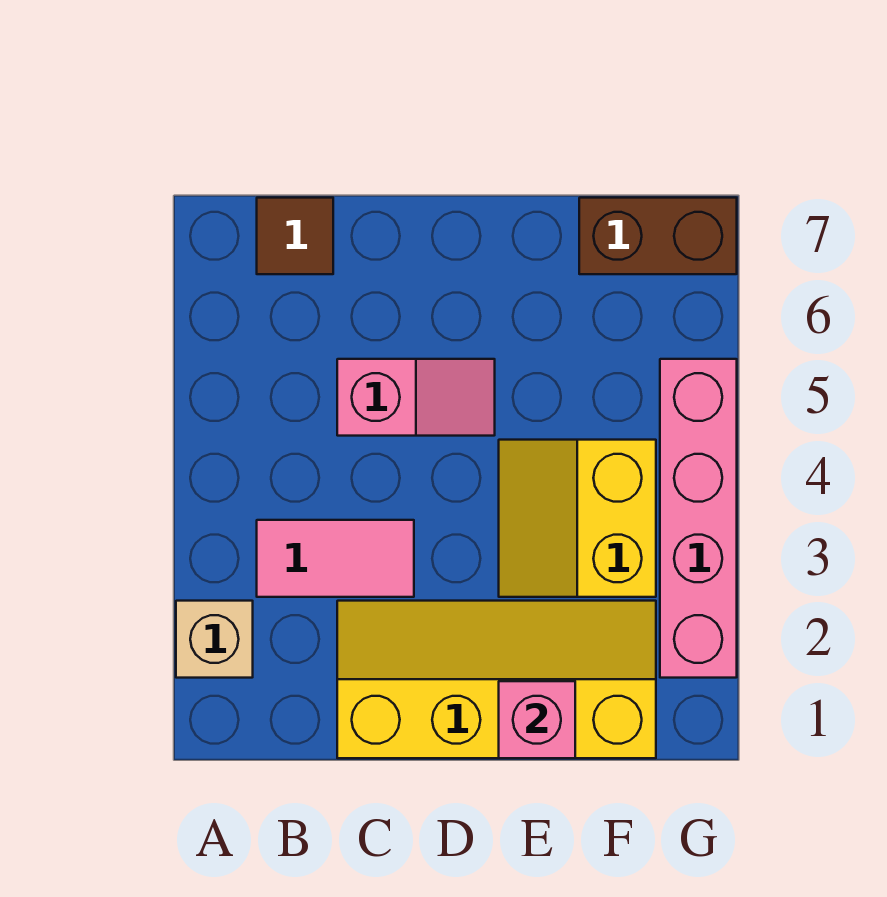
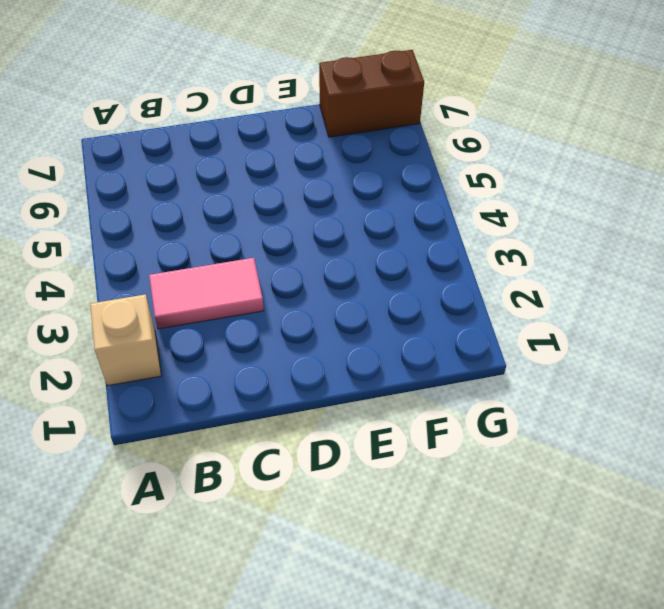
none -> brown tile B7 level 1
none -> yellow slope C1:F2 level 1 top 1

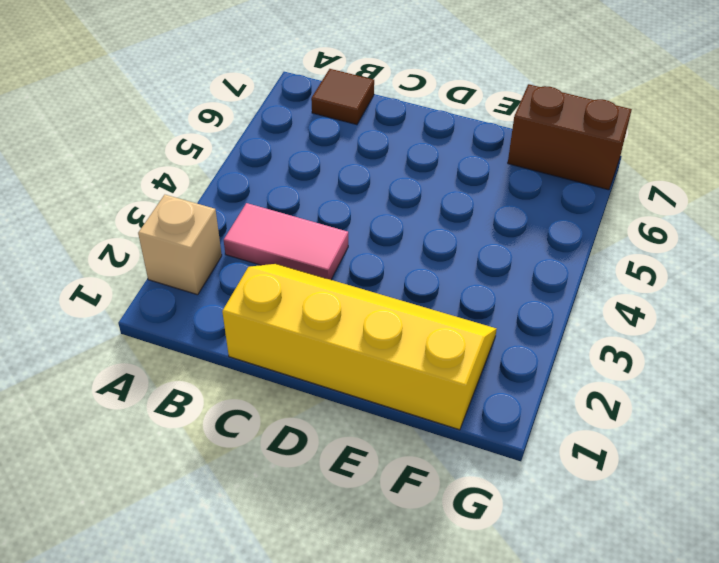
none -> pink slope C5:D5 level 1 top C
none -> yellow slope E3:F4 level 1 top F

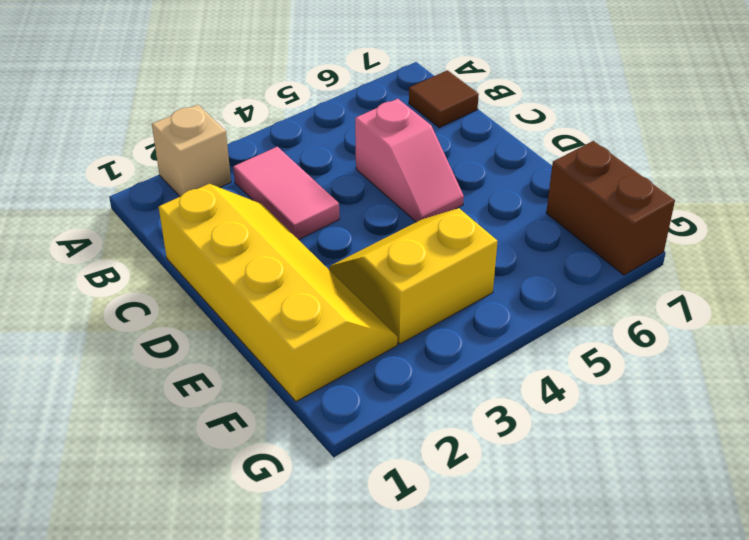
none -> pink brick G2:G5 level 1
none -> pink brick E1 level 2

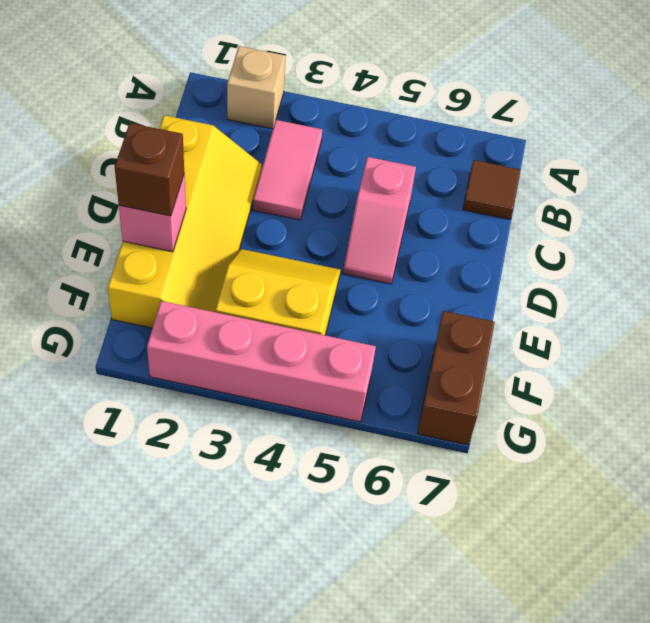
brown brick E1 level 3 -> none

